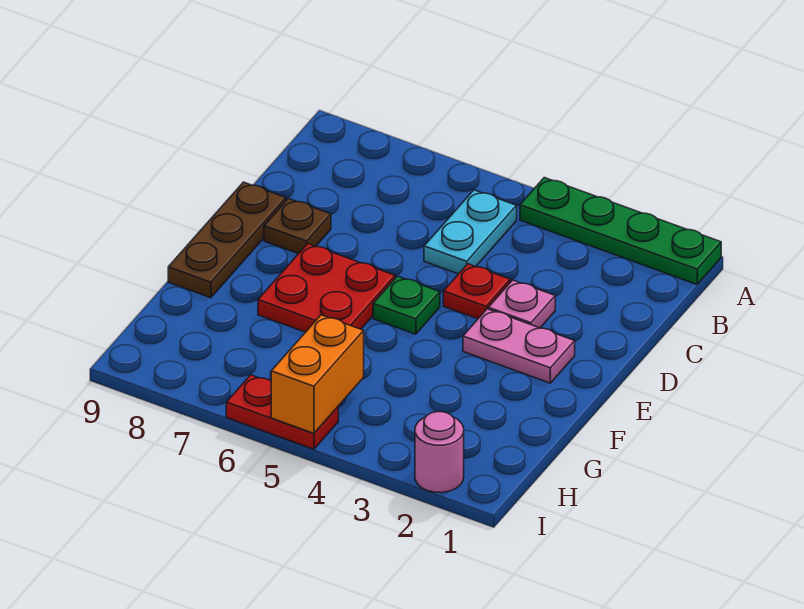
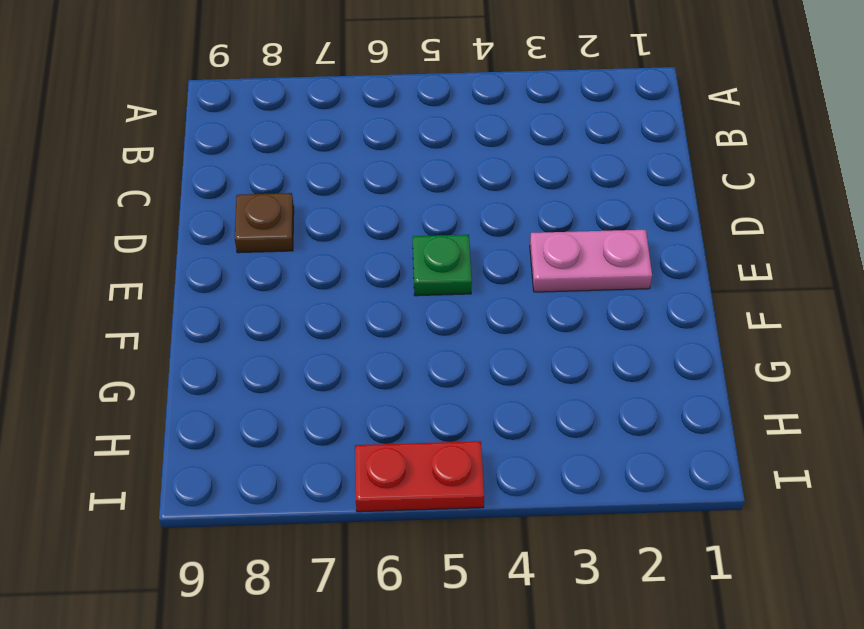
none -> green plate A1:A4 level 1
none -> cyan plate B5:C5 level 1
none -> pink plate D3 level 1

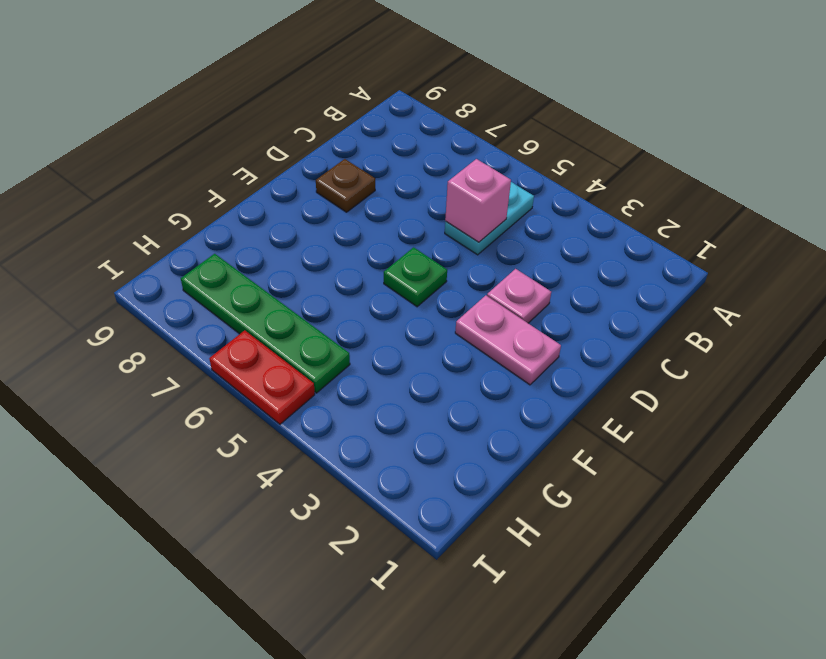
pink brick C5 level 2 -> none
green plate H5:H8 level 1 -> green plate A1:A4 level 1
none -> red plate D4 level 1
none -> brown plate D9:F9 level 1
none -> red plate E6:F7 level 1

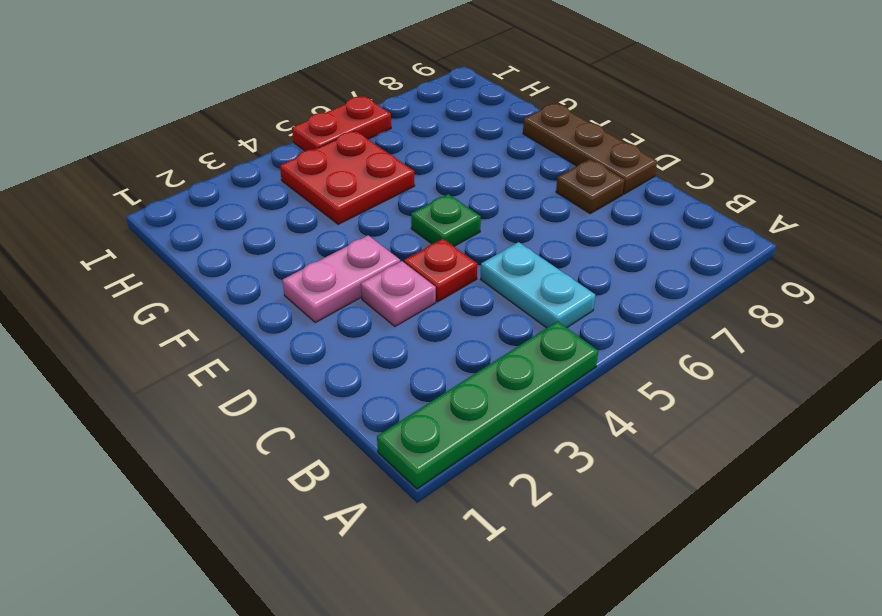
red plate G4:H5 level 1 -> red plate E6:F7 level 1
none -> pink round brick I2 level 1
none -> orange brick H5:I5 level 2

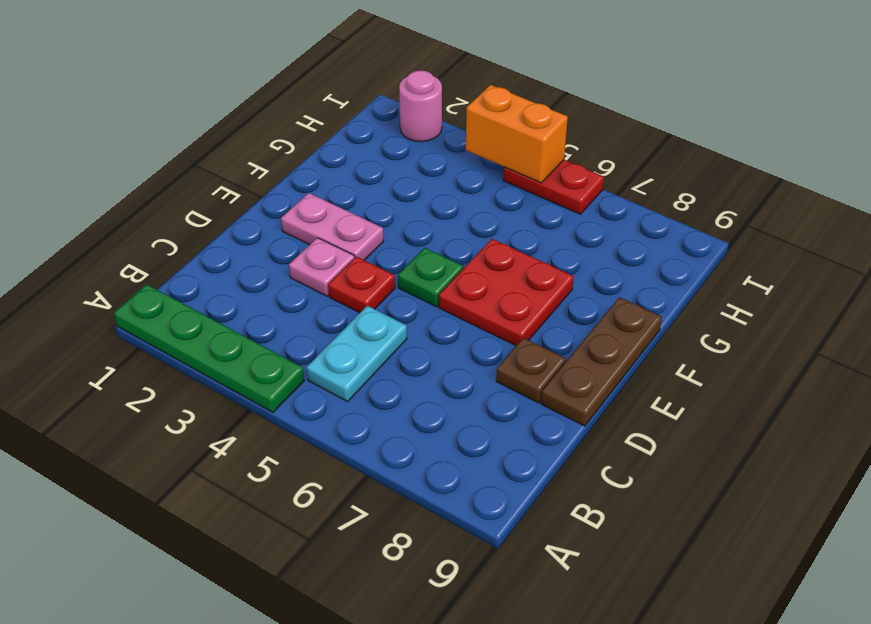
orange brick I4:I5 level 2 -> orange brick H5:I5 level 2

